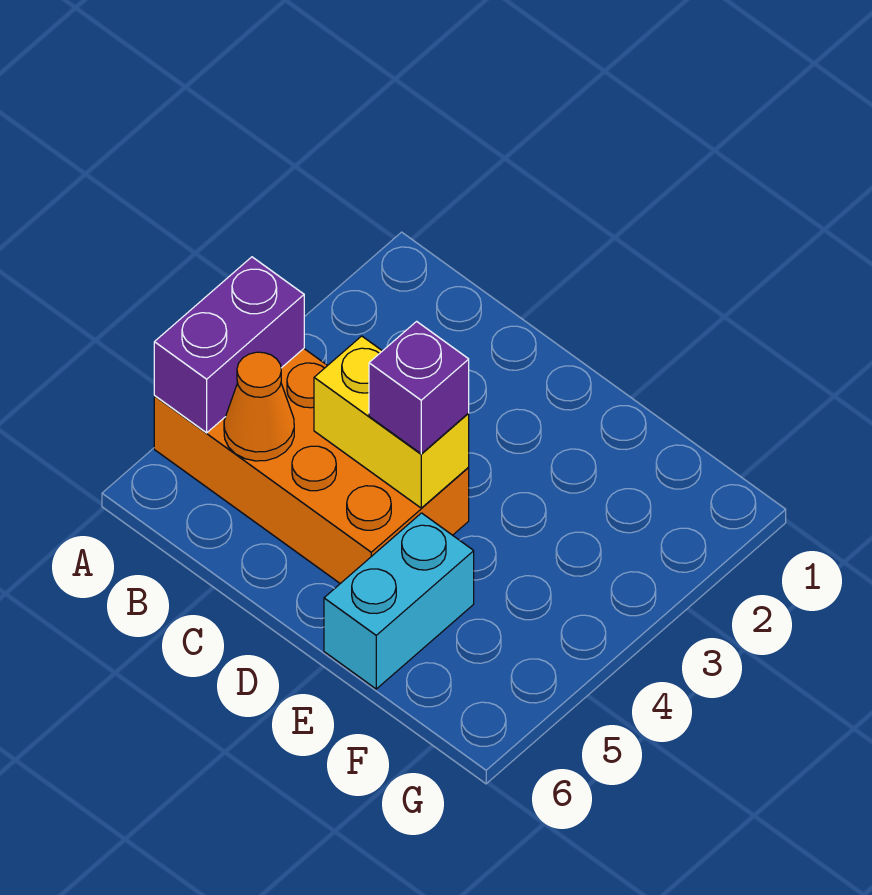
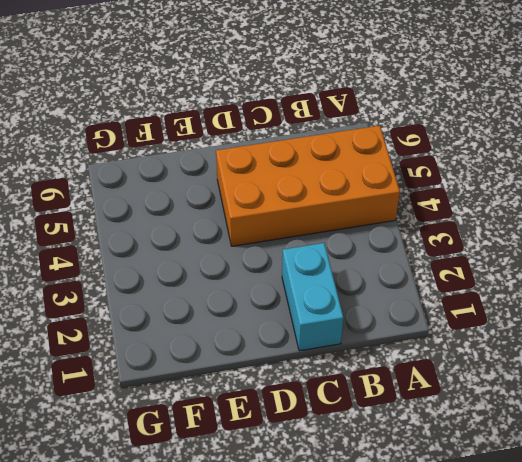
cyan brick C1:C2 level 1 -> cyan brick E5:E6 level 1
none -> purple brick A4:A5 level 2
none -> orange cone B5 level 2

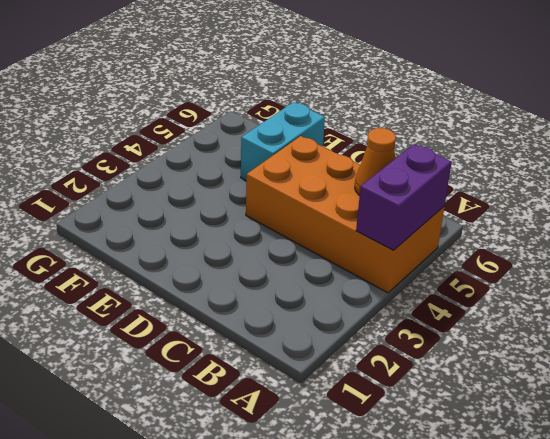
none -> yellow brick C4:D4 level 2
none -> purple brick D4 level 3

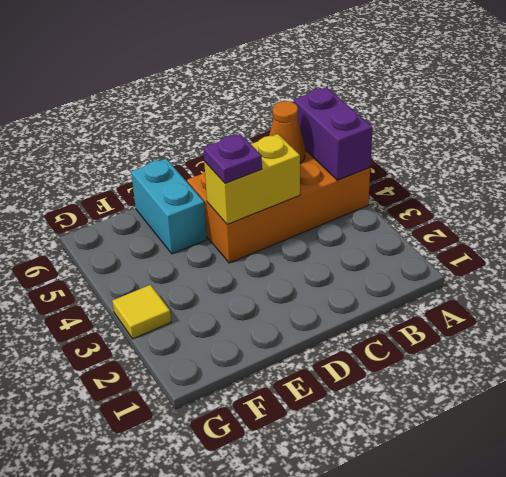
purple plate D4 level 3 -> purple brick D4 level 3
yellow tile G3 level 1 -> none

